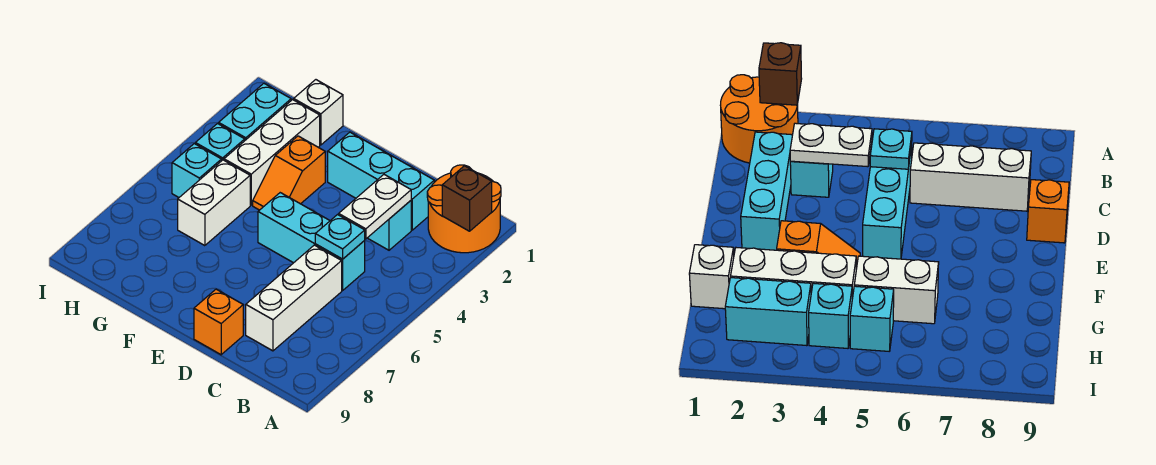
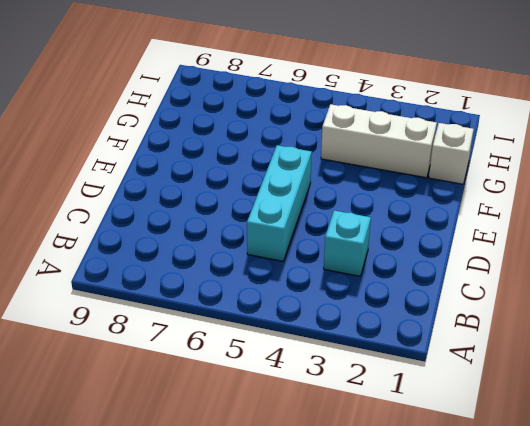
none -> orange round brick A1:B2 level 1
none -> cyan brick C2:E2 level 1
none -> white brick C6:C8 level 1

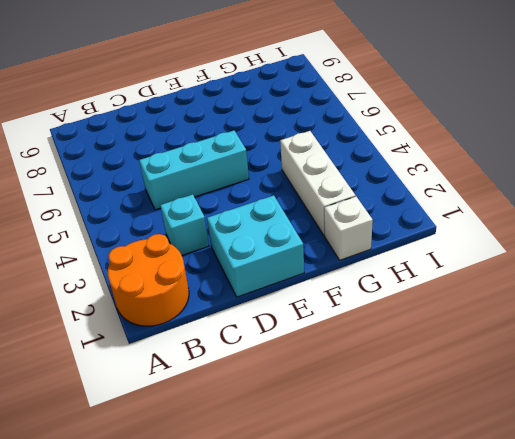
cyan brick D1:E2 level 1 -> cyan brick C2:E2 level 1
none -> white brick C6:C8 level 1
none -> orange brick D9 level 1
none -> orange slope F3:F4 level 1 top 3

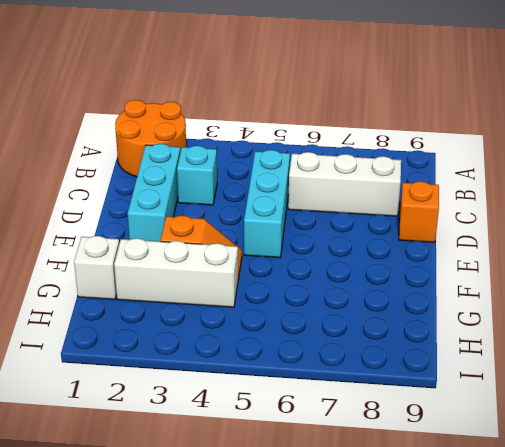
none -> white brick G5:G6 level 1
none -> cyan brick H2:H3 level 1
none -> cyan brick H4 level 1

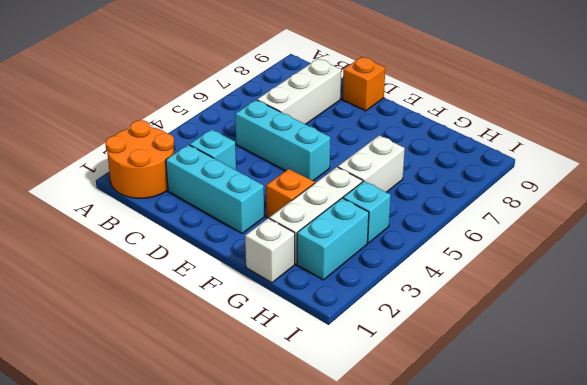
none -> cyan brick H5 level 1
none -> brown brick A2 level 2
none -> white plate C3:C4 level 2

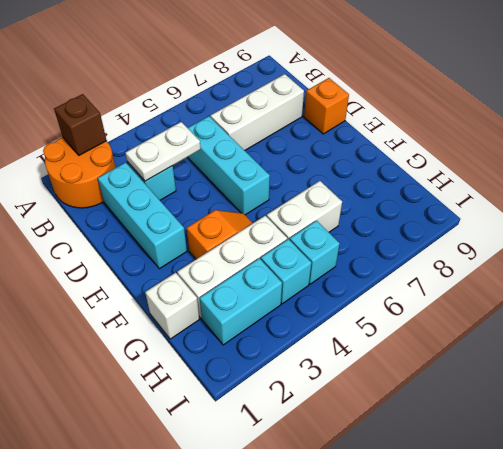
none -> cyan plate C5 level 2

